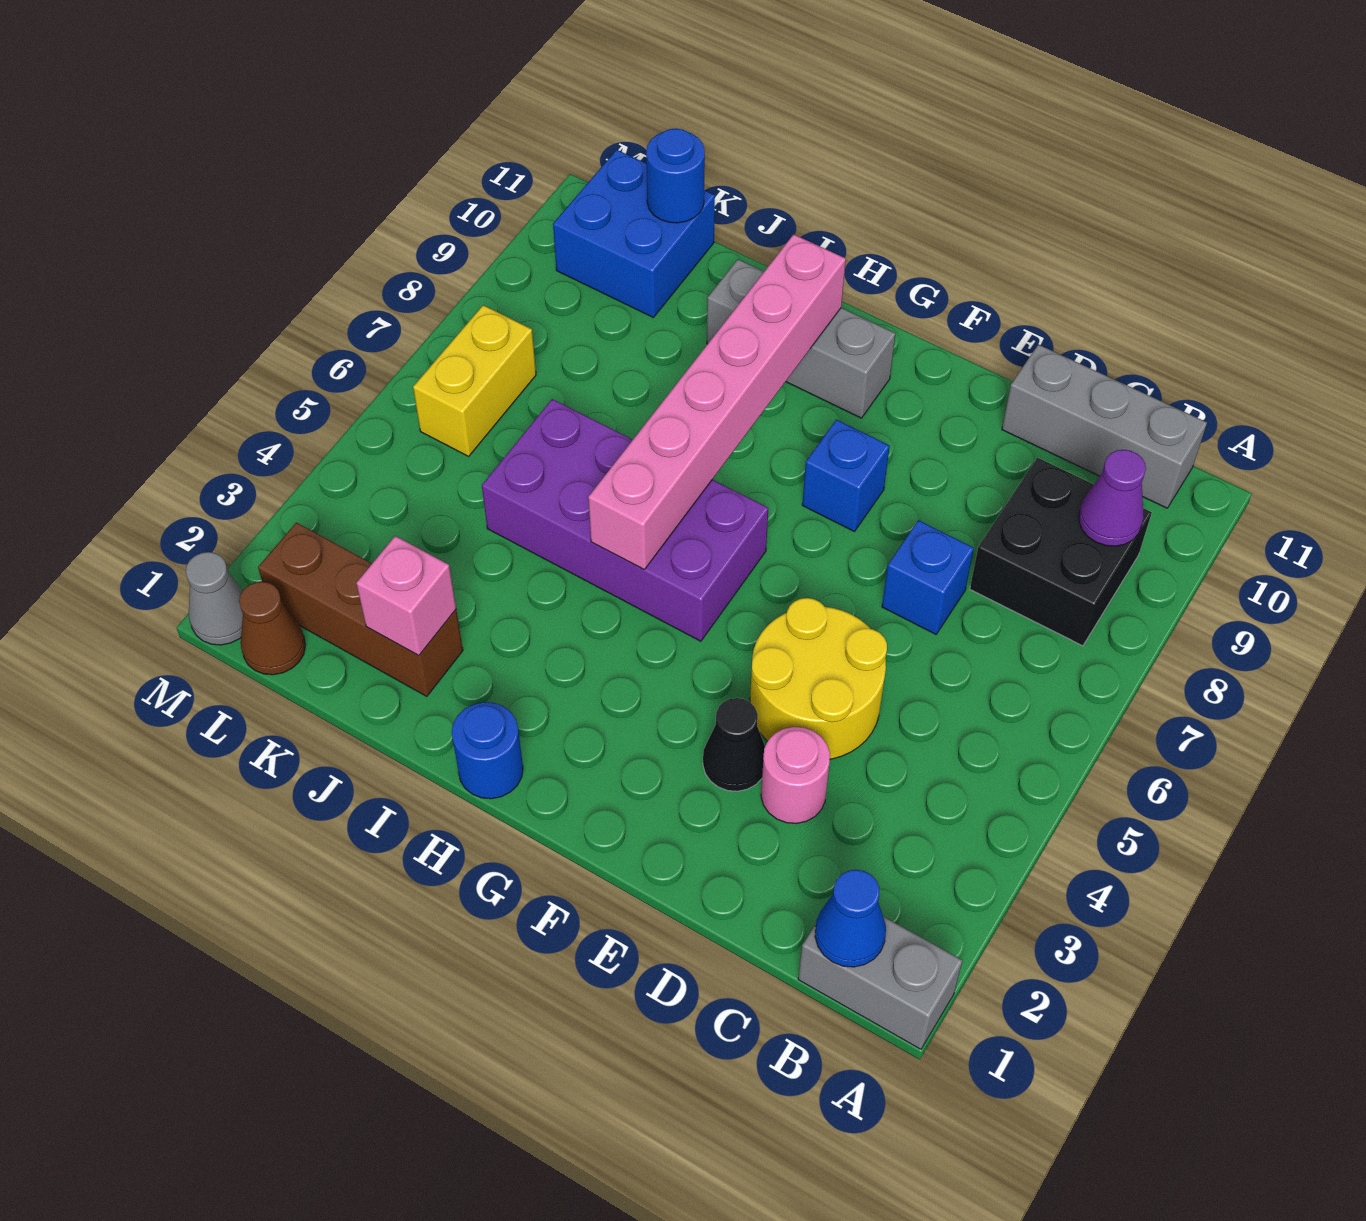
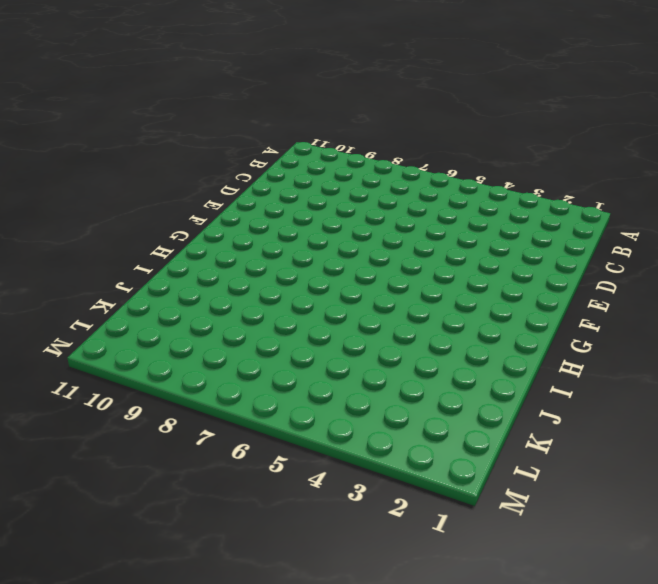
none -> grey brick A1:B1 level 1
none -> black brick B8:C9 level 1
none -> grey brick B11:D11 level 1

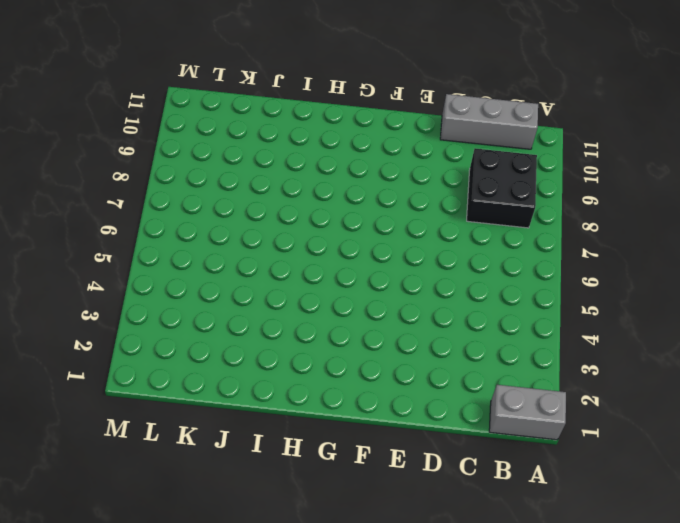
none -> pink round brick D3 level 1
none -> yellow round brick D4:E5 level 1
none -> blue brick D7 level 1

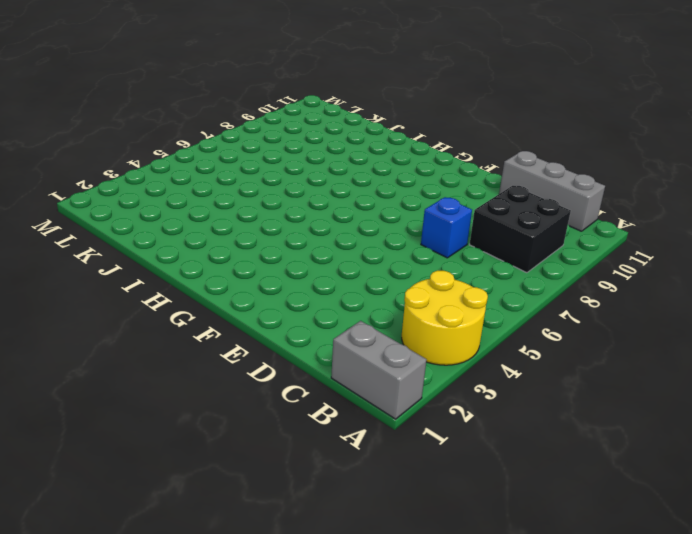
yellow round brick A3:B4 level 1 -> yellow round brick D4:E5 level 1
none -> pink round brick D3 level 1
none -> black cone E3 level 1
none -> blue brick F8 level 1

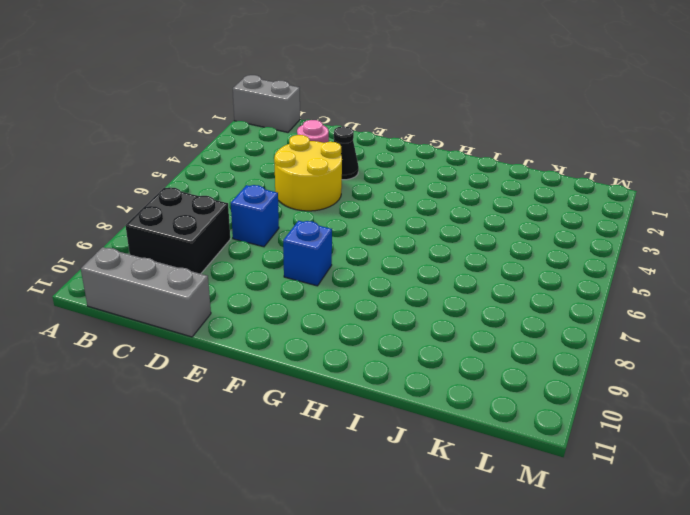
none -> purple brick G5:J6 level 1
none -> grey brick G10:I10 level 1
none -> blue round brick H1 level 1

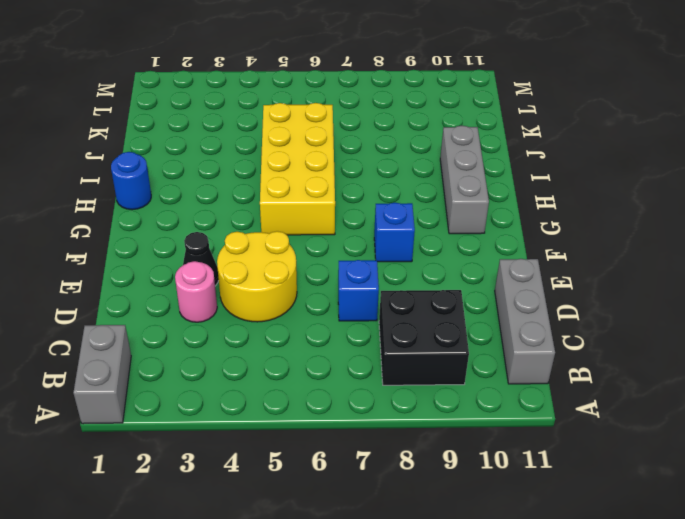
yellow brick G5:J6 level 1 -> purple brick G5:J6 level 1
none -> brown brick J2:L2 level 1
none -> blue brick K10:L11 level 1
none -> brown cone L1 level 1

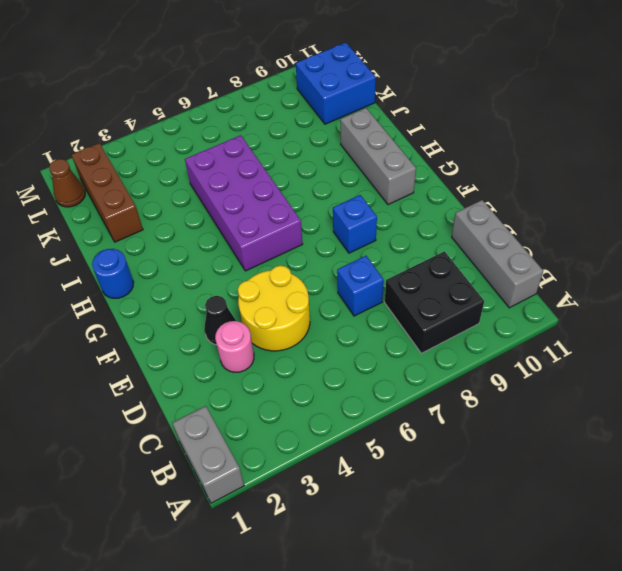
none -> yellow brick L6:L7 level 1
none -> grey cone M1 level 1
none -> blue cone B1 level 2

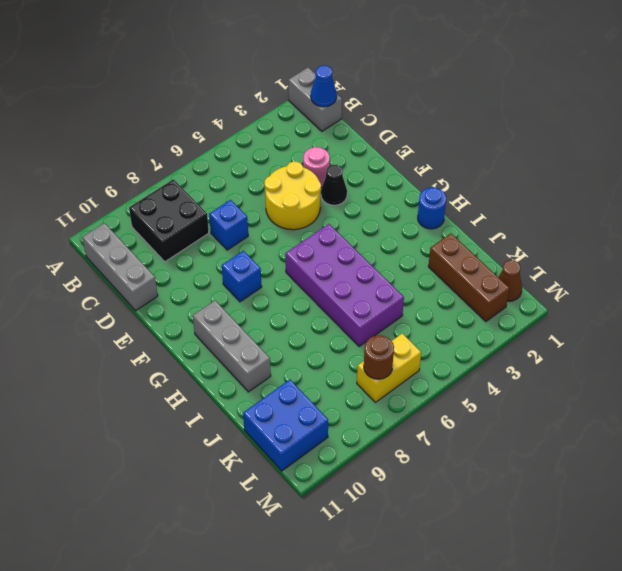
brown round brick L7 level 2 -> none
none -> grey cone M1 level 1
none -> purple cone B9 level 2
none -> pink brick H5:H10 level 2

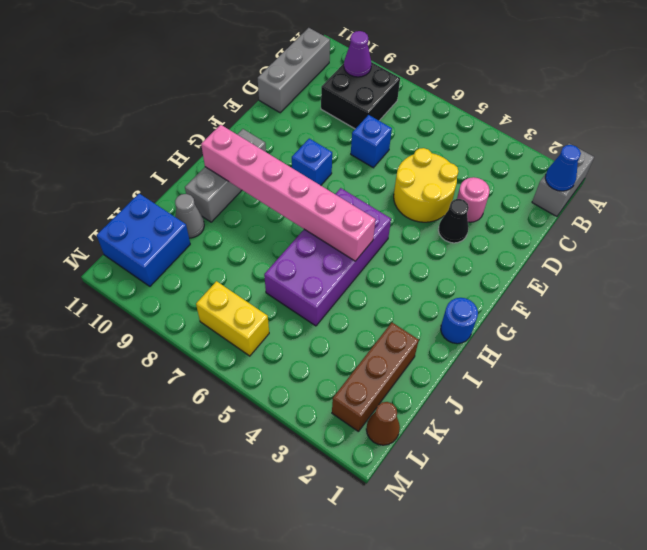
grey cone J10 level 1 -> grey cone M1 level 1
none -> pink brick J2 level 2
none -> blue round brick K11 level 2

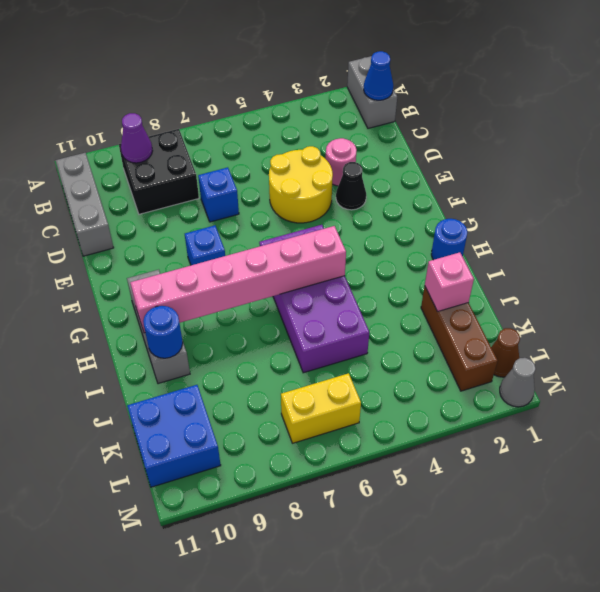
blue round brick I10 level 2 -> blue round brick K11 level 2

